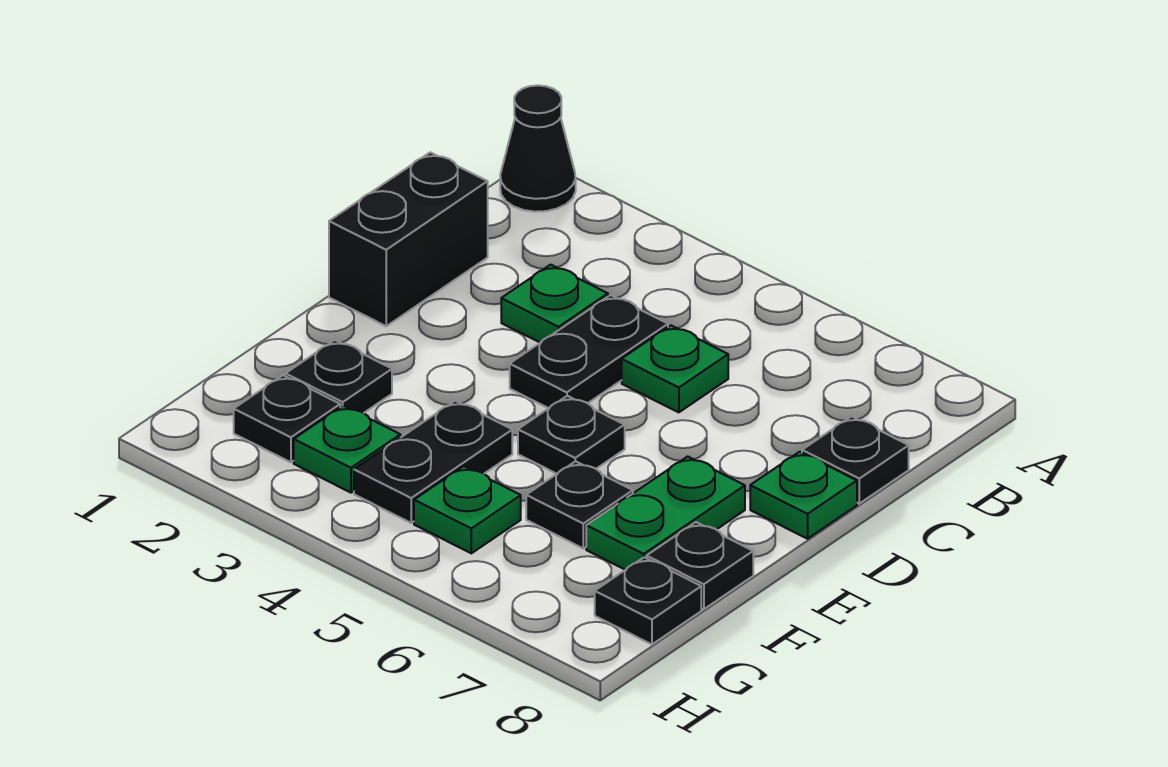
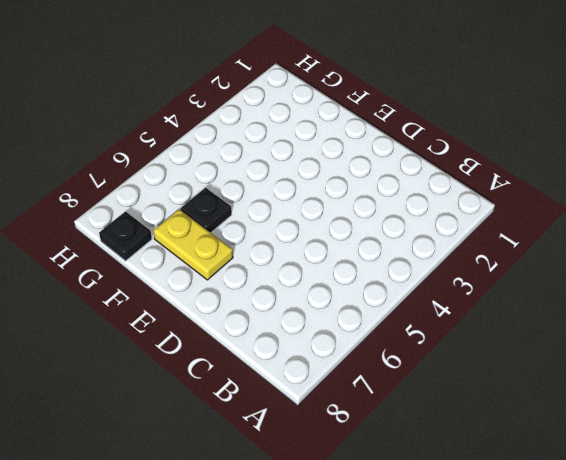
yellow plate E7:F7 level 1 -> green plate E7:F7 level 1
none -> black cone A1 level 1
none -> black brick C1:D1 level 1
none -> green plate C3 level 1

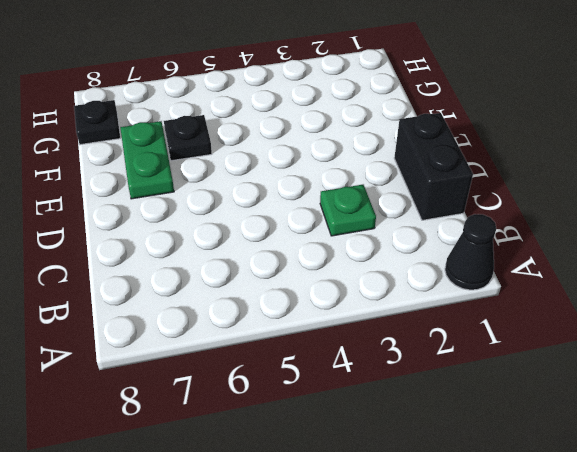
none -> black plate C4:D4 level 1
none -> green plate C5 level 1
none -> black plate C8 level 1

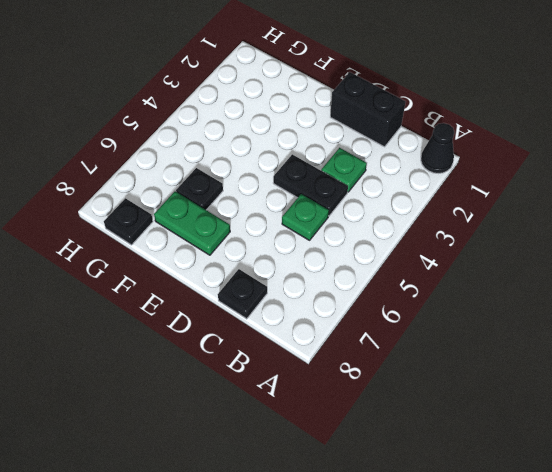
none -> green plate D8 level 1
none -> black plate E5 level 1
none -> black plate F2 level 1

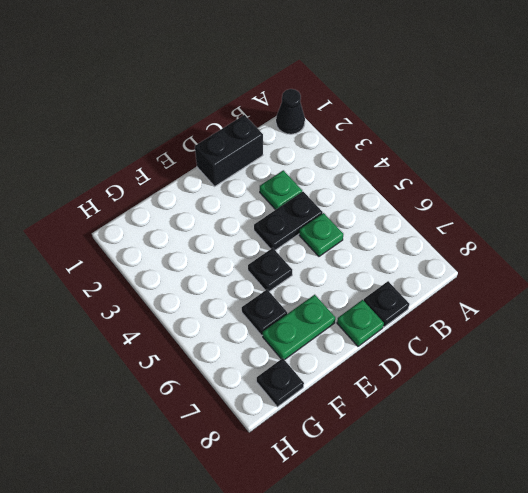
none -> black plate F2 level 1
none -> black plate F4:G4 level 1
none -> black plate F8 level 1

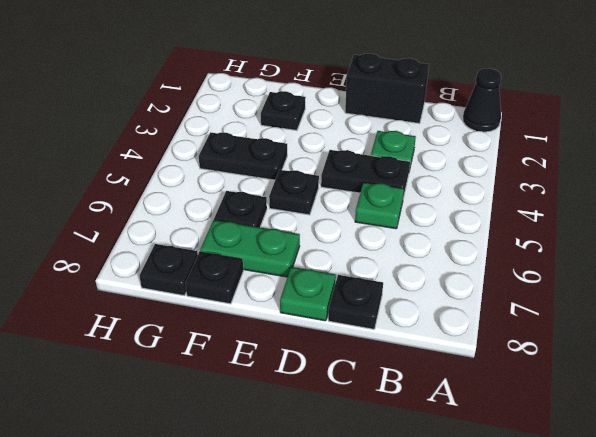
none -> black plate G2 level 1
none -> green plate G3 level 1
none -> green plate G5 level 1

